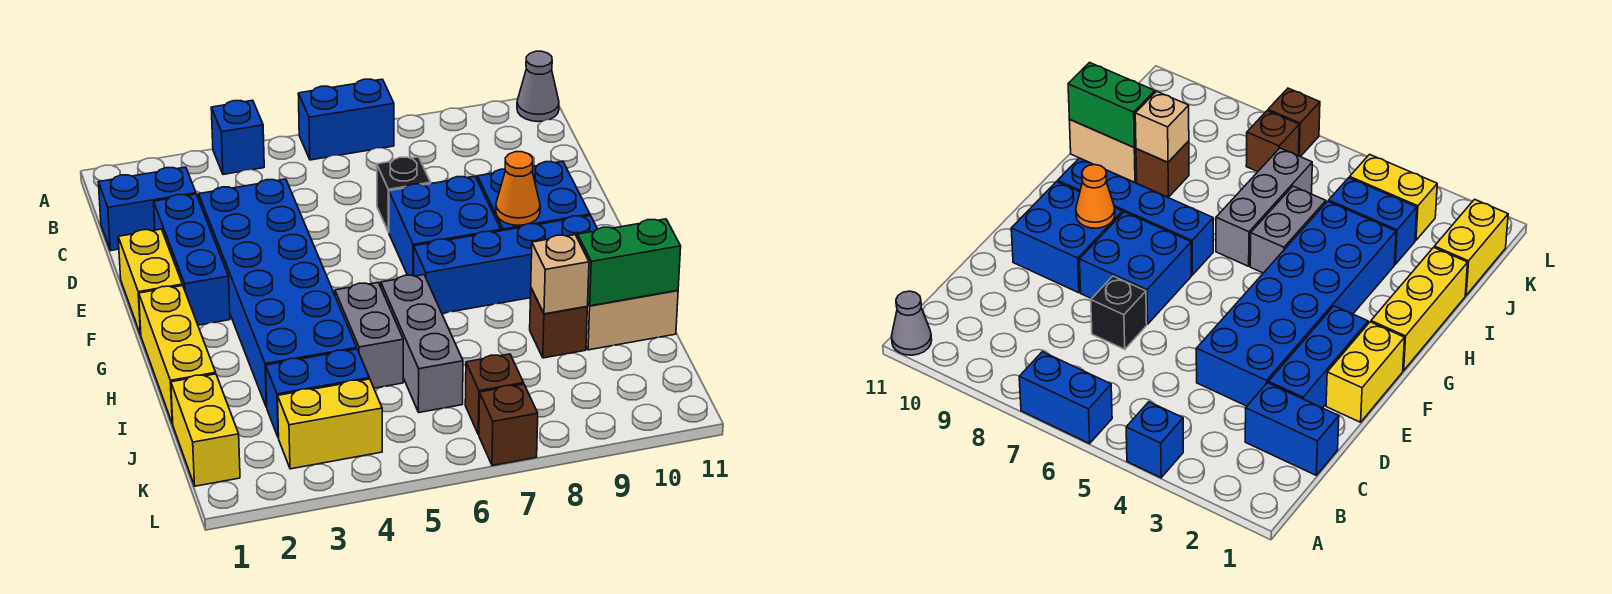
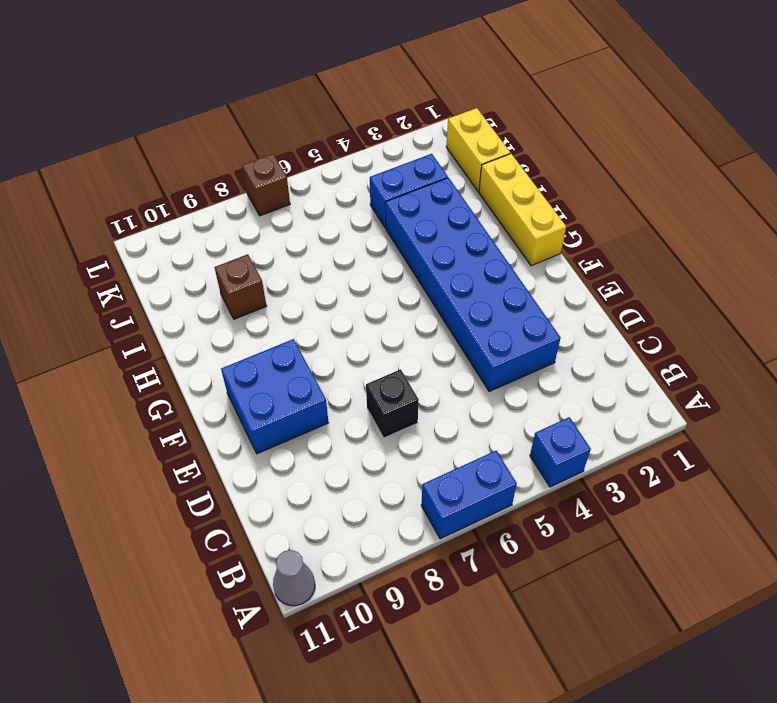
none -> blue brick C1:C2 level 1
none -> blue brick D2:F2 level 1
none -> yellow brick E1:F1 level 1

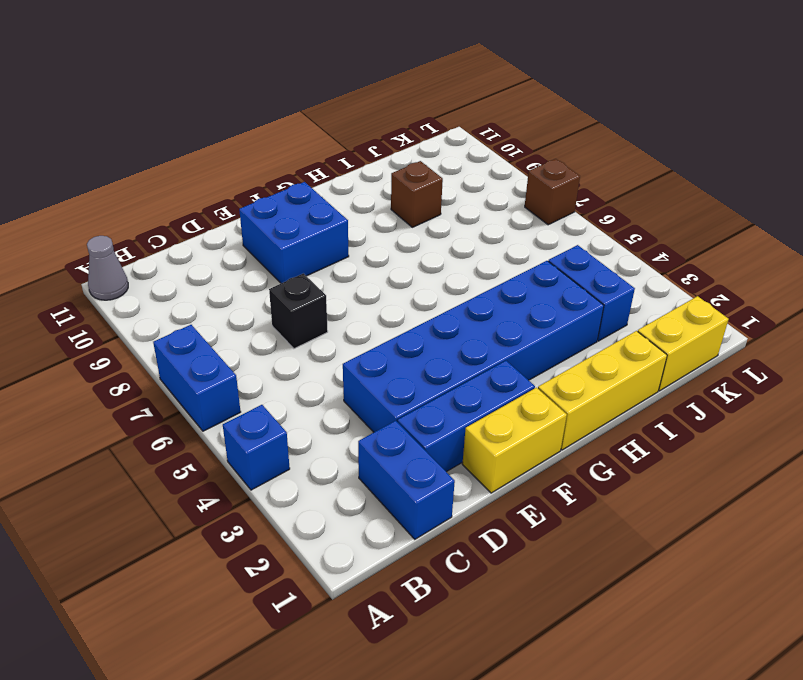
none -> blue brick E7:F8 level 1
none -> blue brick G7:G10 level 1
none -> grey brick H5:I5 level 1

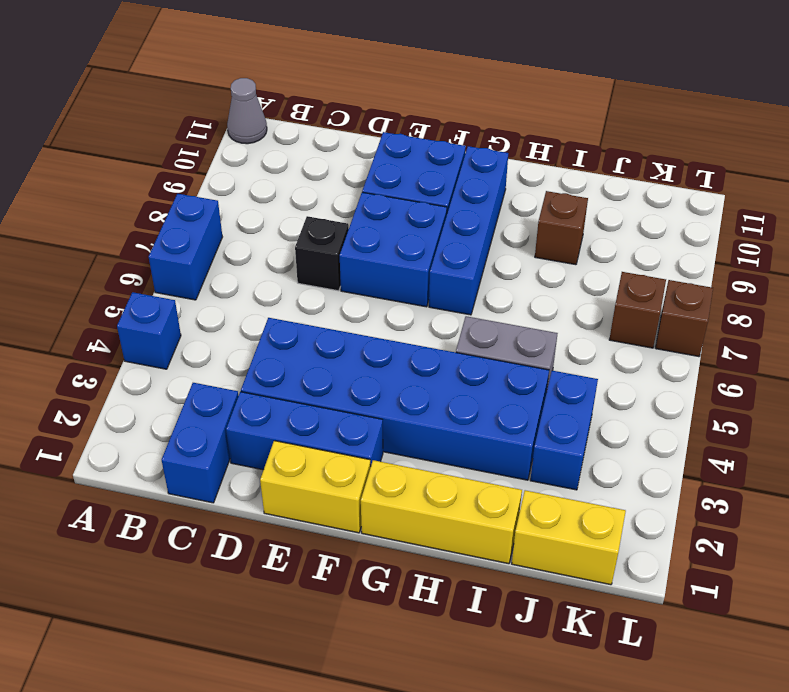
none -> grey brick H6:J6 level 1
none -> tan brick I10:I11 level 1
none -> yellow brick K3:K4 level 1

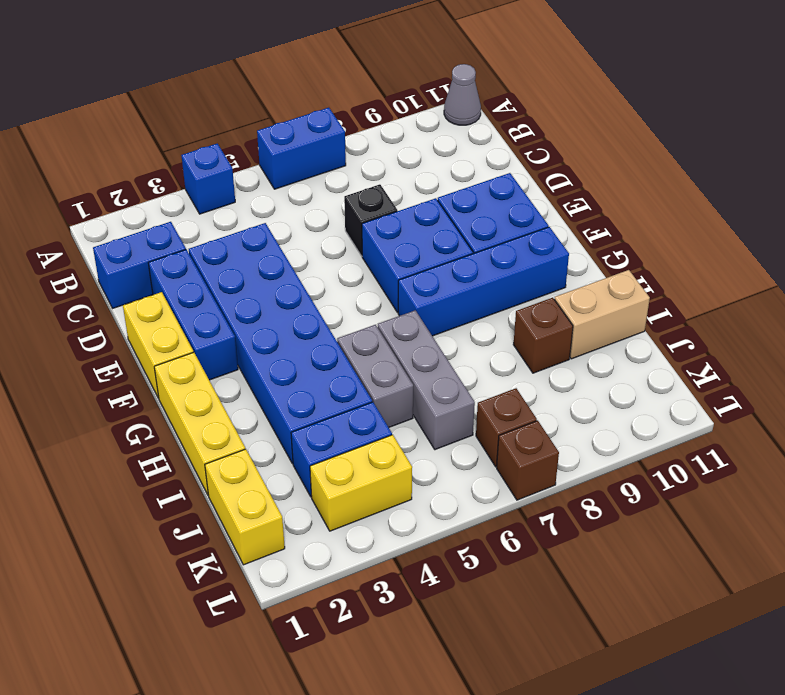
none -> orange cone F9 level 2
none -> tan brick I9 level 2
none -> green brick I10:I11 level 2

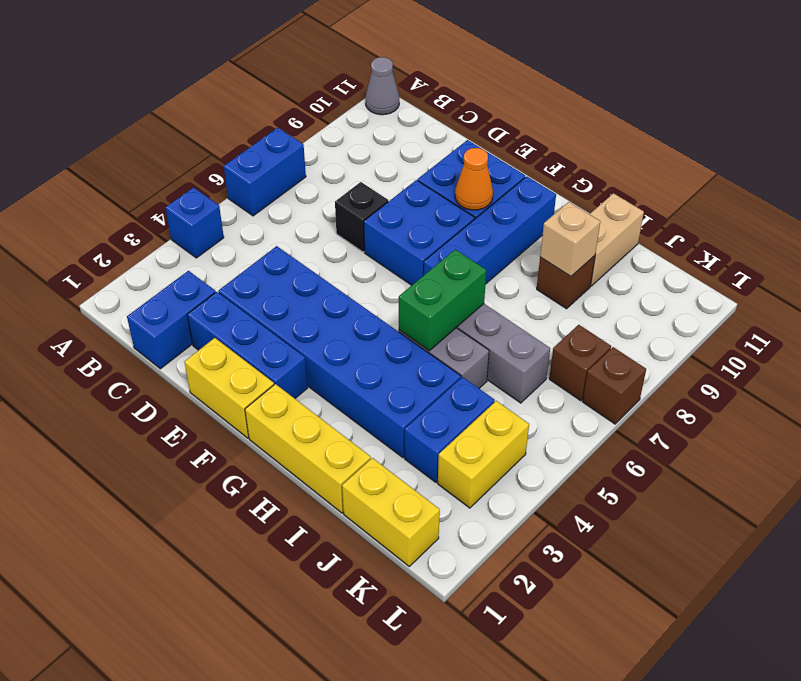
green brick H5:H6 level 2 -> green brick I10:I11 level 2

